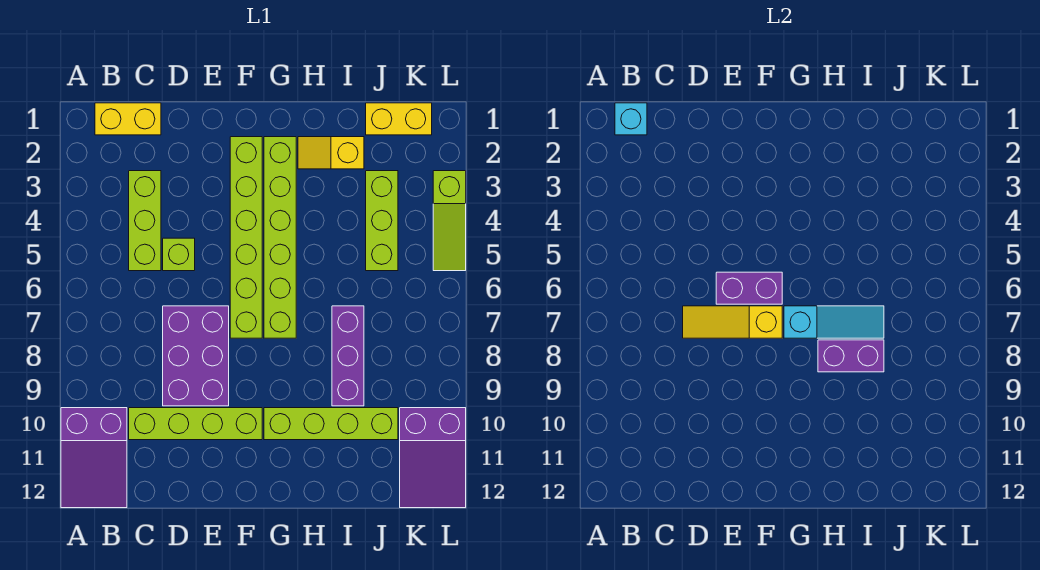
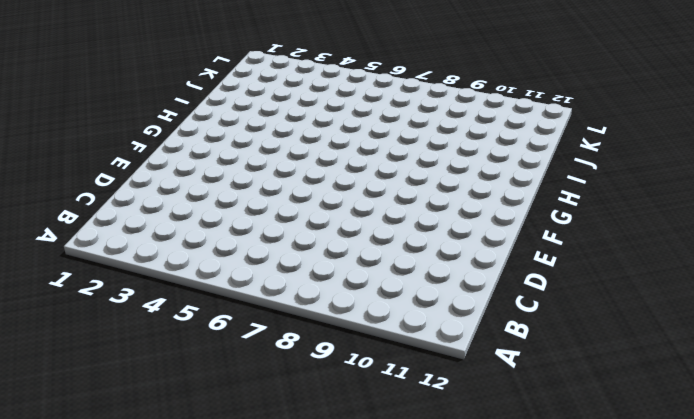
none -> purple slope A10:B12 level 1 top 10
none -> yellow brick B1:C1 level 1
none -> lime brick C3:C5 level 1

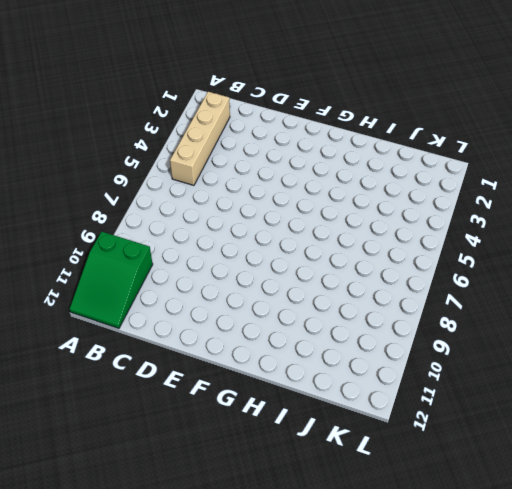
green slope A10:B12 level 1 top 10 -> purple slope A10:B12 level 1 top 10
tan brick B2:B5 level 1 -> none
none -> yellow brick B1:C1 level 1
none -> lime brick C3:C5 level 1
none -> lime brick C10:F10 level 1

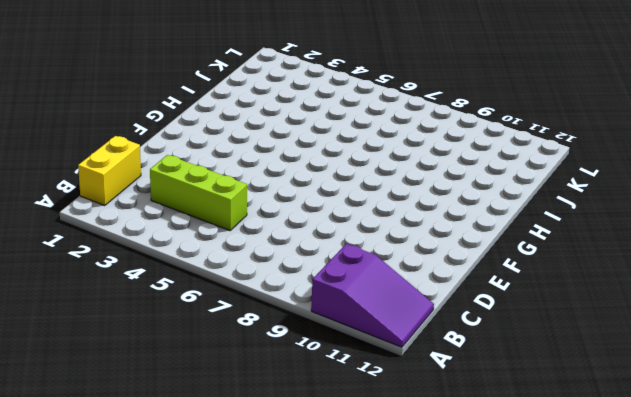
none -> lime brick C10:F10 level 1
none -> lime brick D5 level 1
none -> purple brick D7:E9 level 1

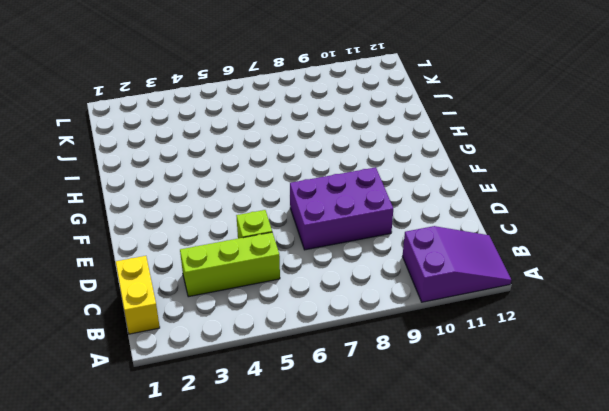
none -> lime brick C10:F10 level 1
none -> lime brick F2:F7 level 1
none -> lime brick G2:G7 level 1

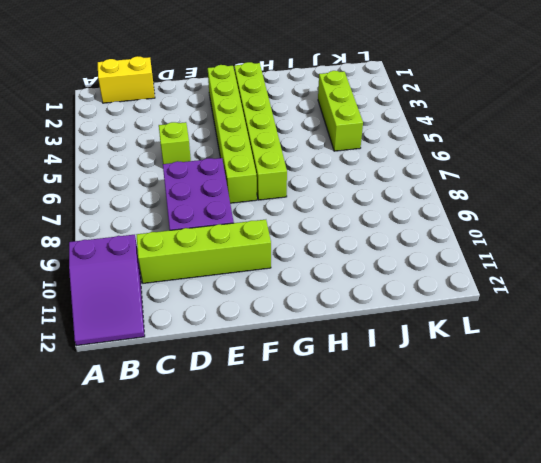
none -> lime brick C3:C5 level 1
none -> lime brick G10:J10 level 1
none -> yellow slope H2:I2 level 1 top I

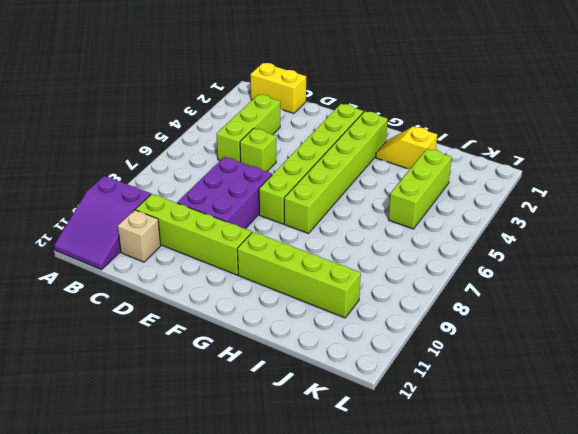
tan brick C11 level 1 -> none
none -> purple brick I7:I9 level 1
none -> yellow brick J1:K1 level 1
none -> purple slope K10:L12 level 1 top 10

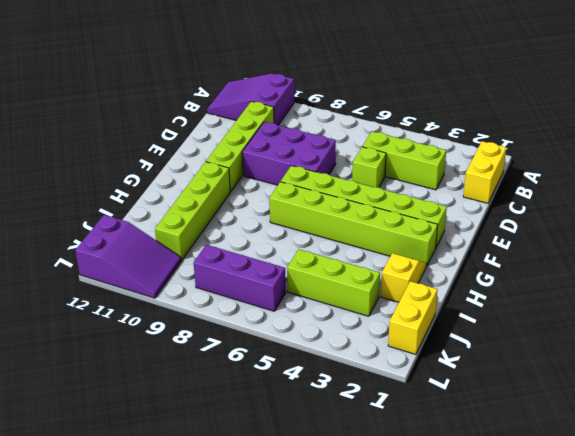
purple brick K6:K8 level 1 -> purple brick I7:I9 level 1
purple slope K10:L12 level 1 top 12 -> purple slope K10:L12 level 1 top 10
none -> lime slope L3:L5 level 1 top 3
none -> cyan brick B1 level 2
none -> yellow slope D7:F7 level 2 top F

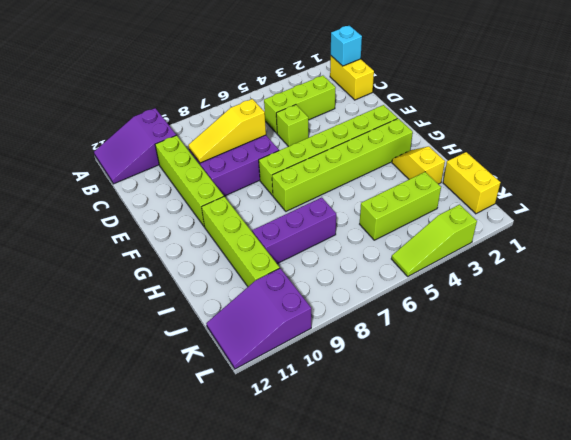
yellow slope D7:D9 level 2 top 7 -> yellow slope D7:F7 level 2 top F
none -> purple brick E6:F6 level 2
none -> cyan slope G7:I7 level 2 top G
none -> purple brick H8:I8 level 2

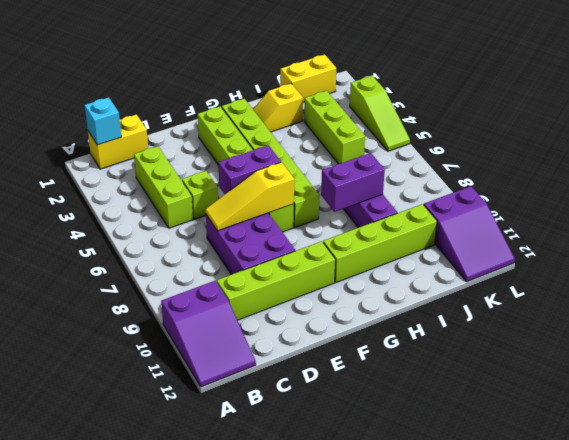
none -> cyan slope G7:I7 level 2 top G

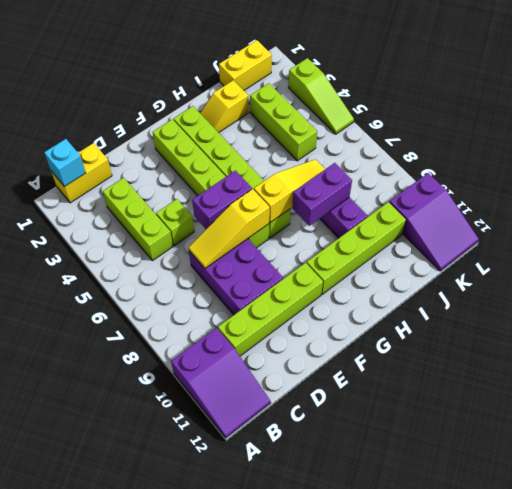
yellow slope G7:I7 level 2 top G -> cyan slope G7:I7 level 2 top G

